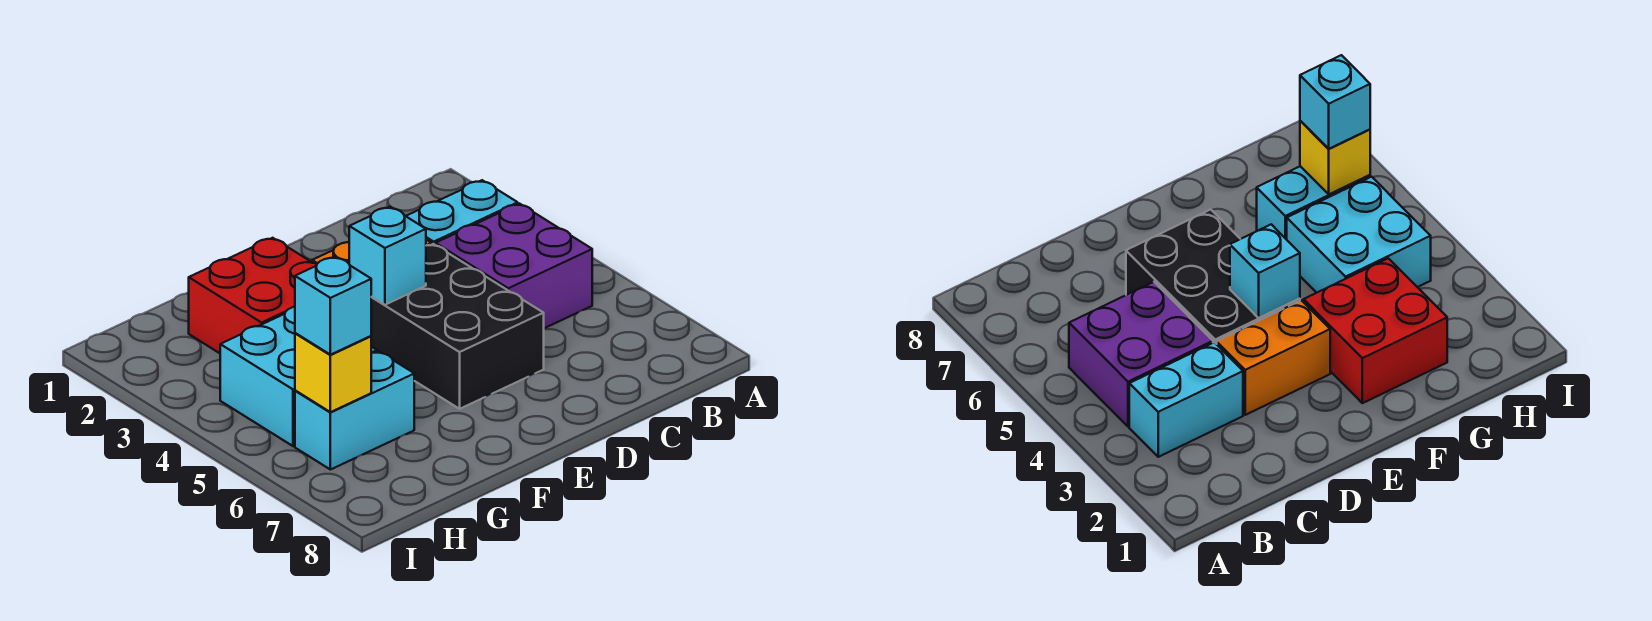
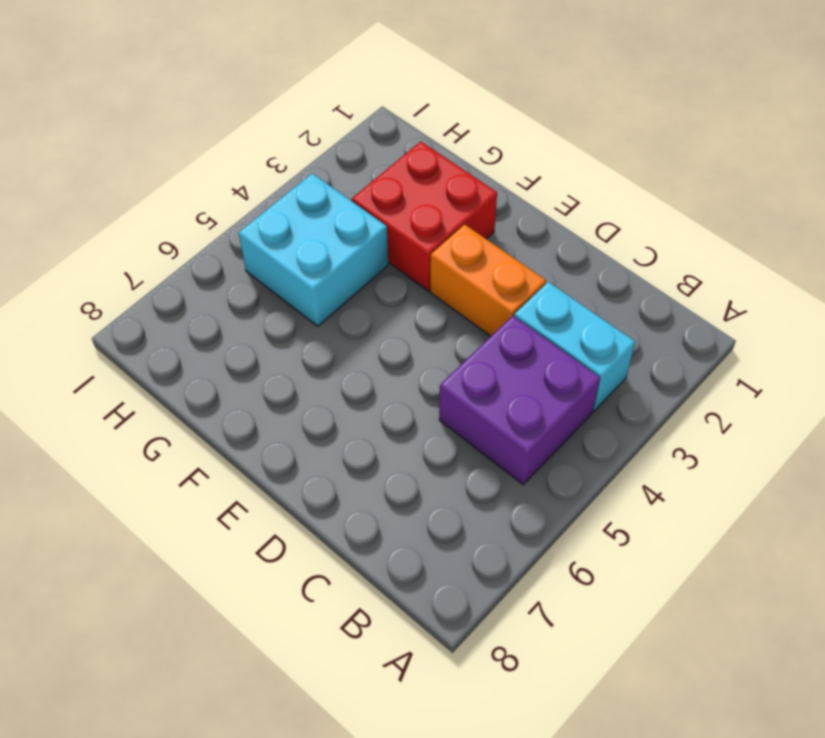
none -> black brick D4:E6 level 1
none -> cyan brick G6:H6 level 1

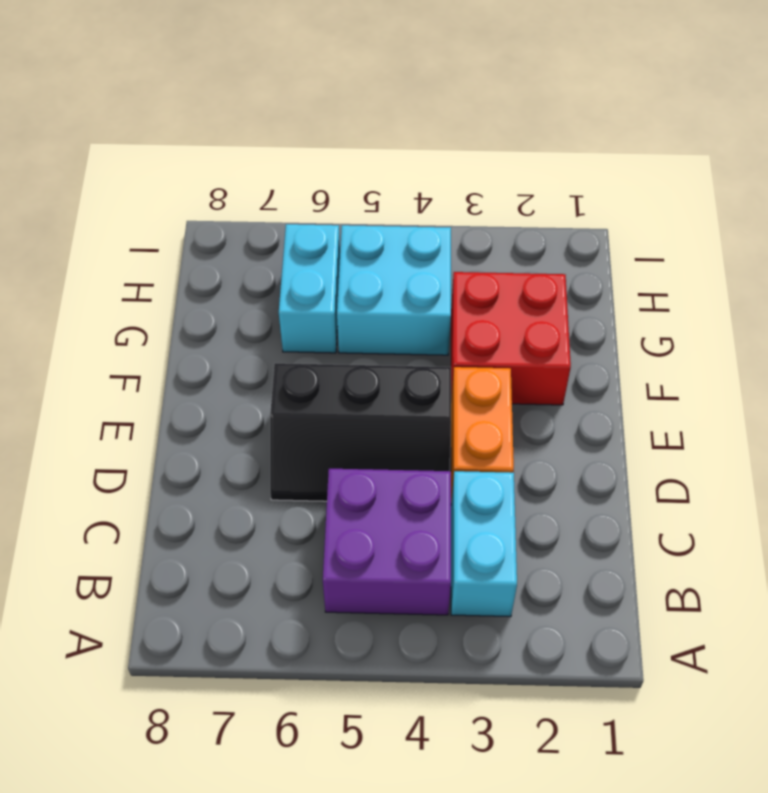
black slope D4:E6 level 1 top E -> black brick D4:E6 level 1
none -> cyan brick E4 level 2
none -> yellow brick H6 level 2

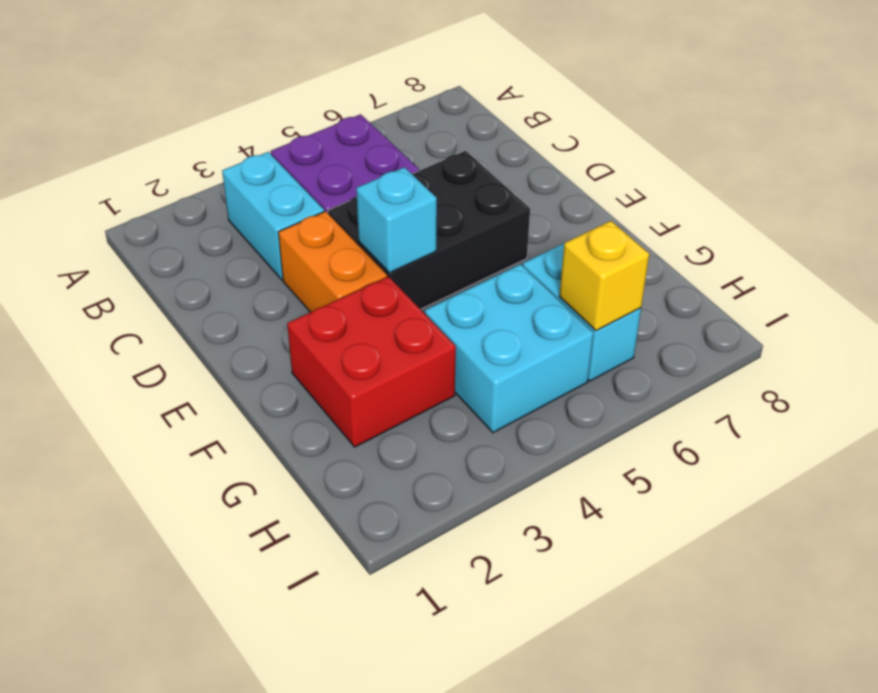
none -> cyan brick H6 level 3

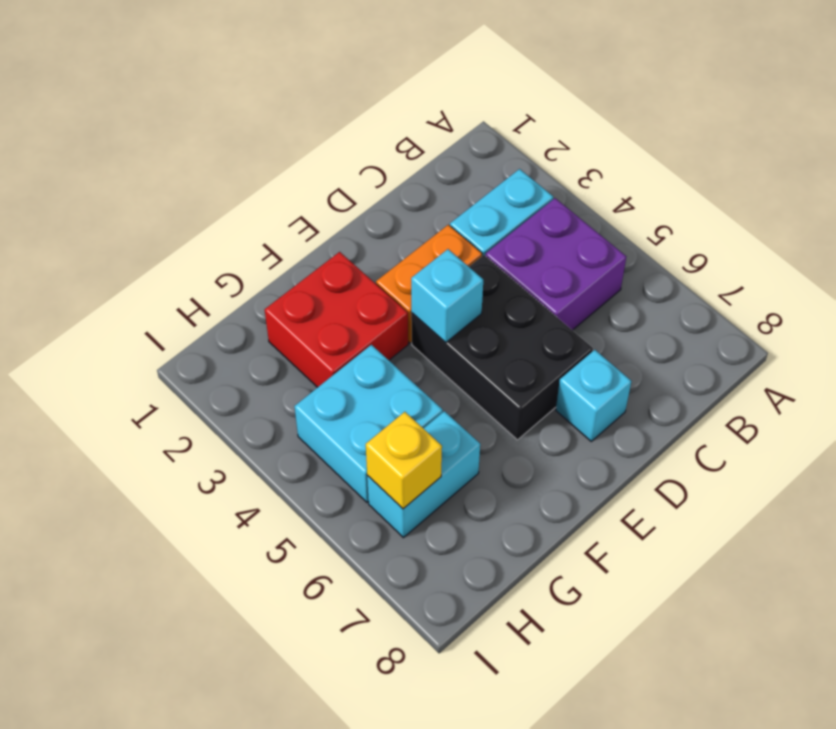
cyan brick D7 level 1 -> cyan brick H6 level 3

